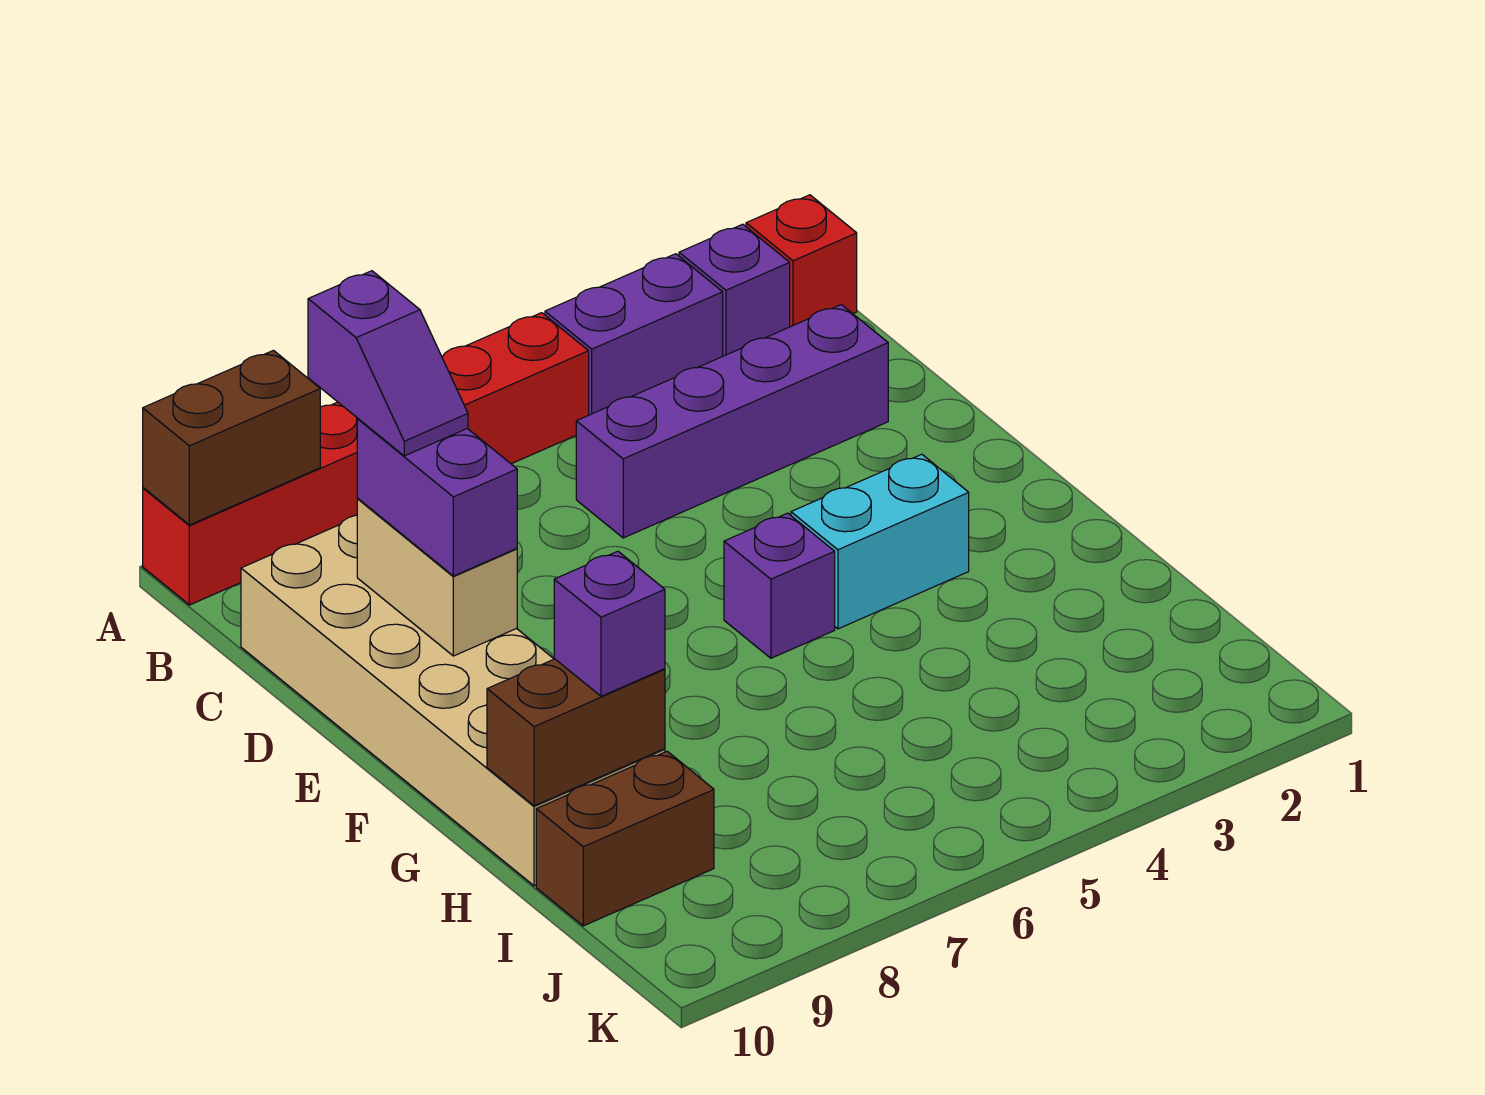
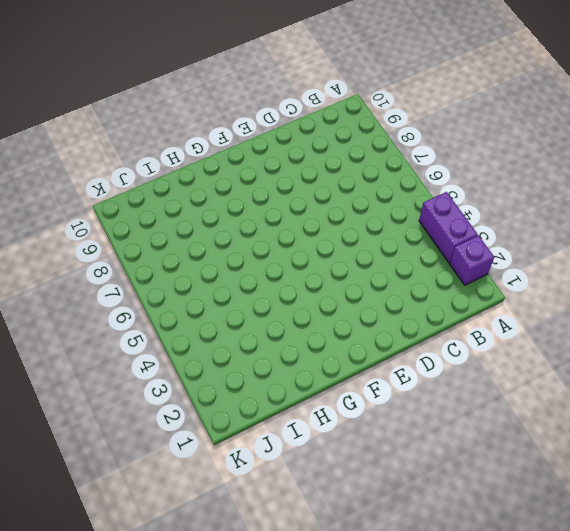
none -> red brick A1 level 1
none -> red brick A5:A10 level 1
none -> purple brick C2:C5 level 1

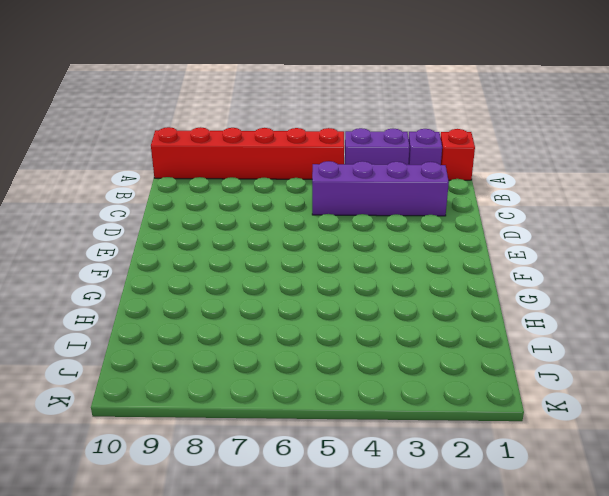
none -> tan brick C9:H10 level 1
none -> cyan brick F3:F4 level 1
none -> purple brick F5 level 1

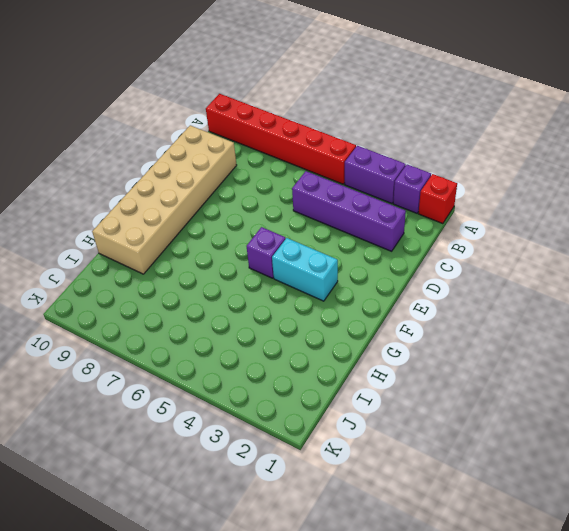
none -> brown brick I9:I10 level 1
none -> brown brick A9:A10 level 2
none -> tan brick D9:E9 level 2

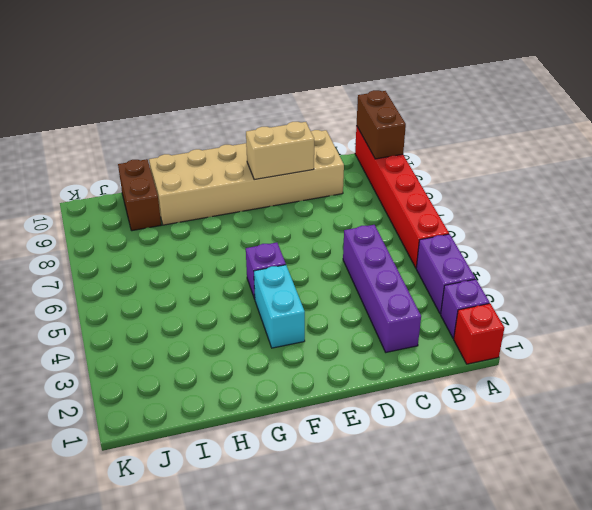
none -> brown brick H9:H10 level 2
none -> purple brick D9:E9 level 3
none -> purple brick H9 level 3

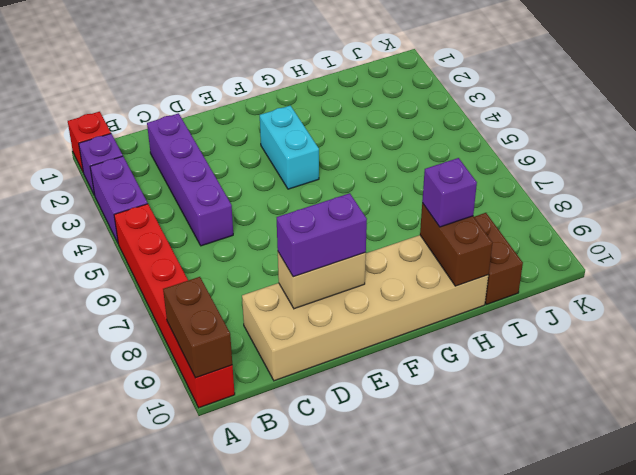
none -> purple brick F5 level 1
none -> purple slope C9:D9 level 4 top C

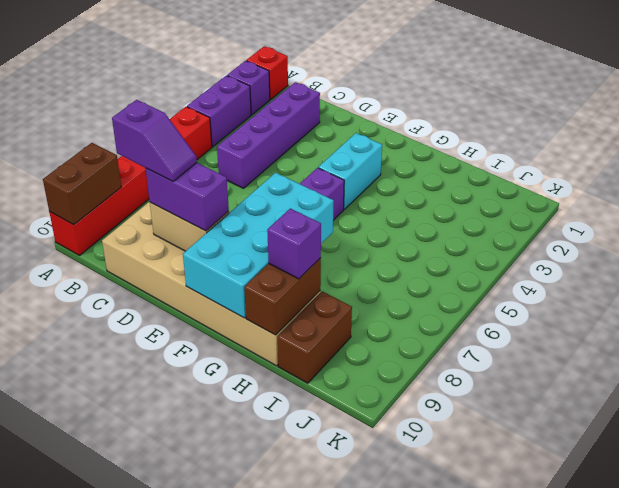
cyan brick F7:G10 level 2 -> none

